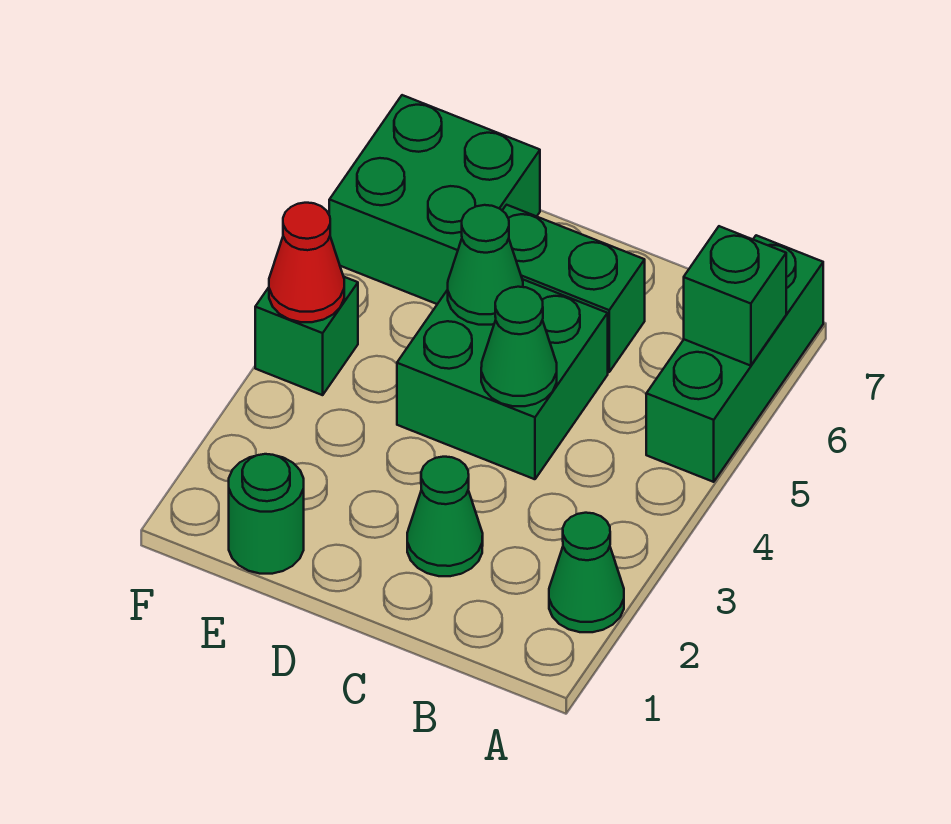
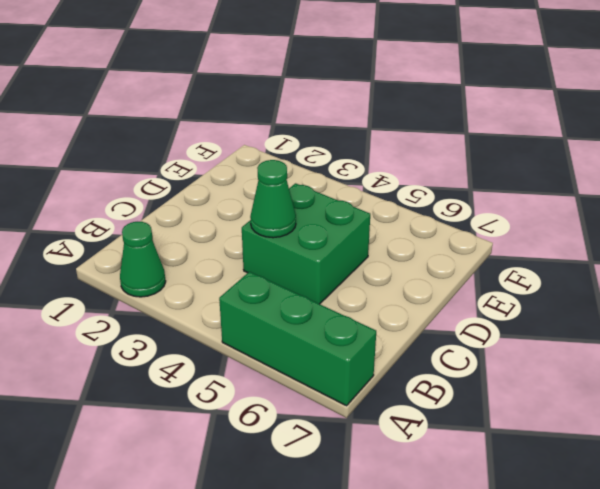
none -> green cone C2 level 1
none -> green brick C6:D6 level 1
none -> green round brick E1 level 1

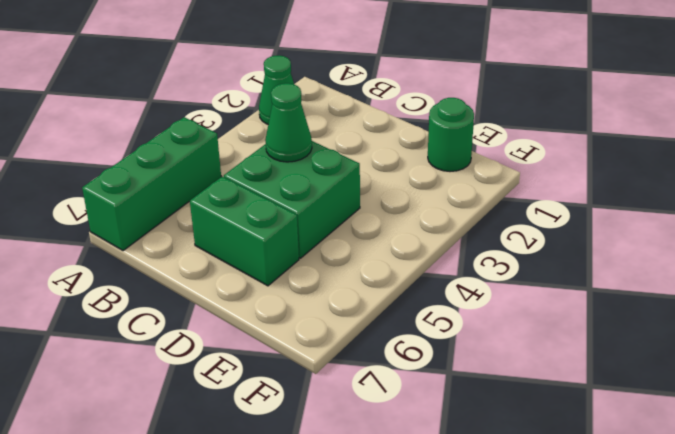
none -> green cone C2 level 1
none -> green brick E6:F7 level 1
none -> green brick F4 level 1

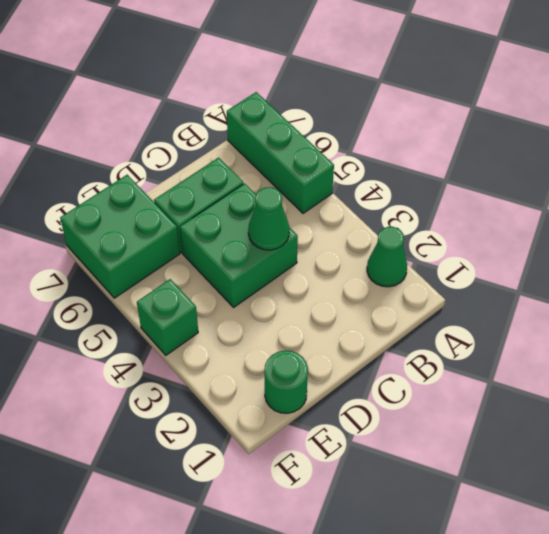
none -> green cone C2 level 1
none -> green brick A6 level 2
none -> green cone D5 level 2

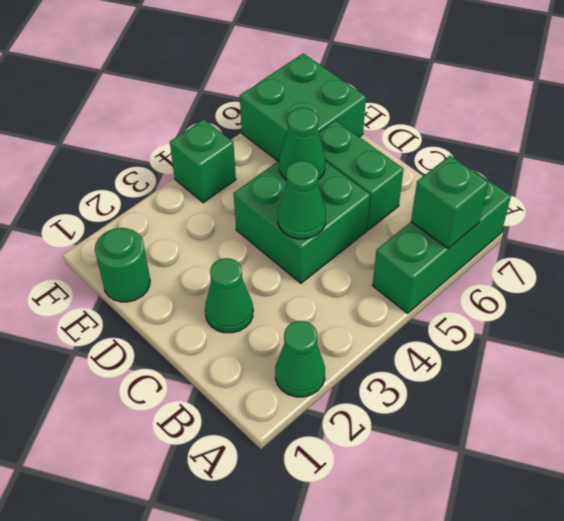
none -> red cone F4 level 2

